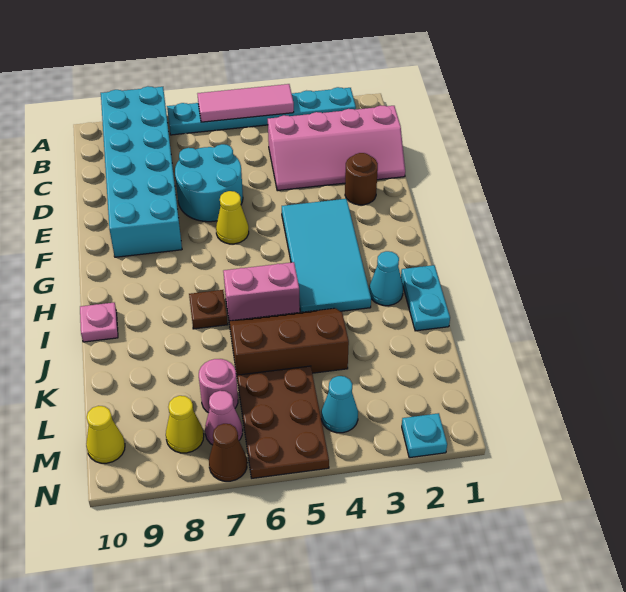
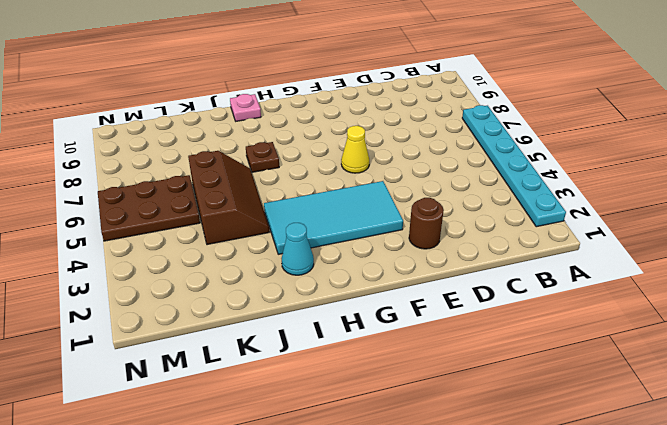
none -> cyan brick A8:F9 level 1
none -> pink slope C1:D4 level 1 top C
none -> cyan round brick D6:E7 level 1

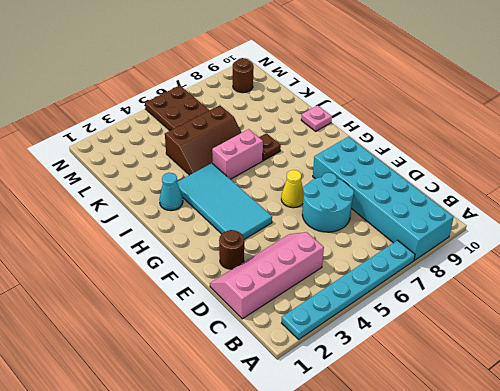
brown round brick M9 level 1 -> none
none -> cyan plate I1:J1 level 1
none -> pink round brick L7 level 1
none -> cyan cone M4 level 1

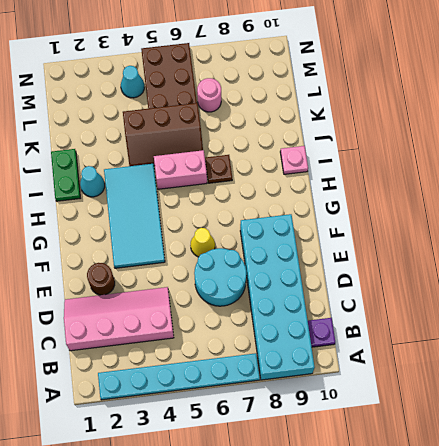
purple plate B10 level 1 -> none
green plate I1:J1 level 1 -> cyan plate I1:J1 level 1
none -> pink cone M7 level 1
none -> yellow cone M8 level 1
none -> yellow cone M10 level 1

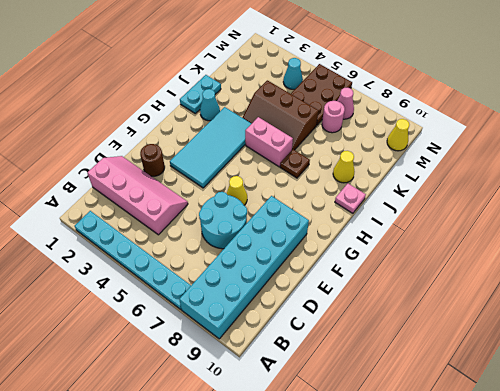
yellow cone J9 level 1 -> yellow cone M8 level 1
none -> cyan plate N2 level 1
none -> brown cone N7 level 1
none -> pink tile A4:A6 level 2

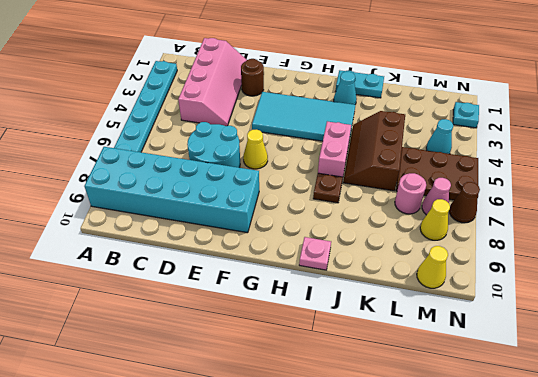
none -> pink tile A4:A6 level 2

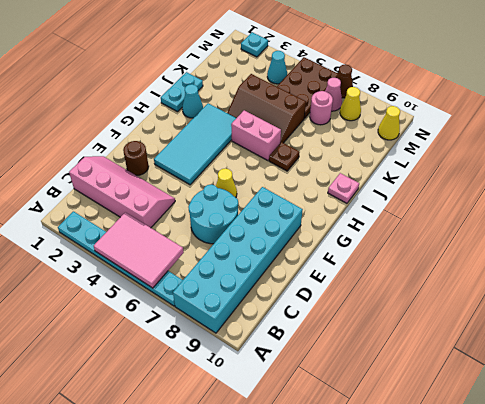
pink tile A4:B6 level 2 -> pink tile A4:A6 level 2

